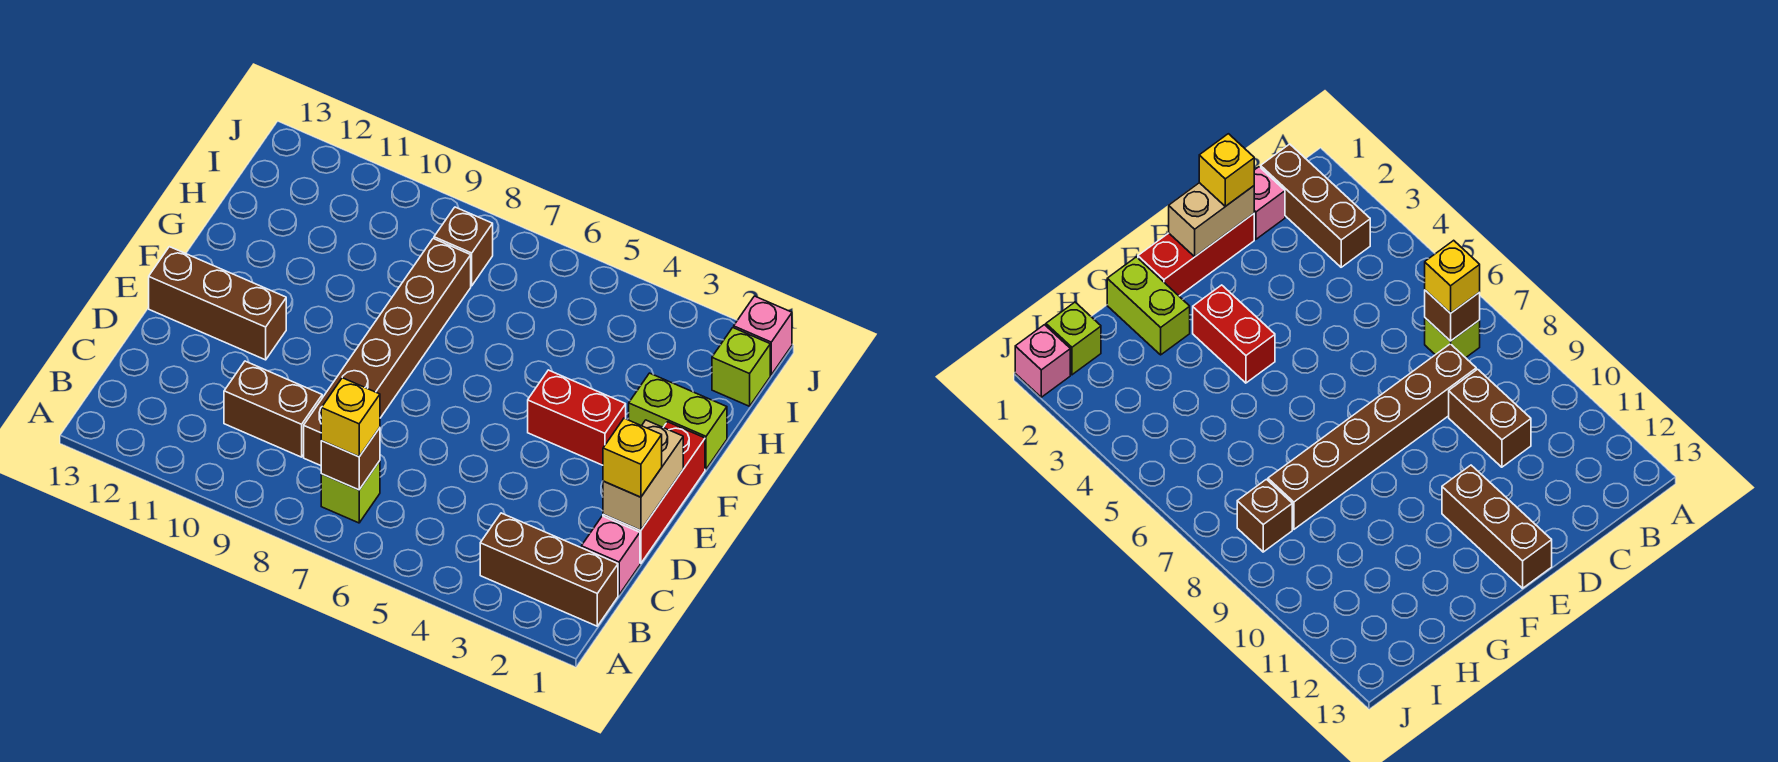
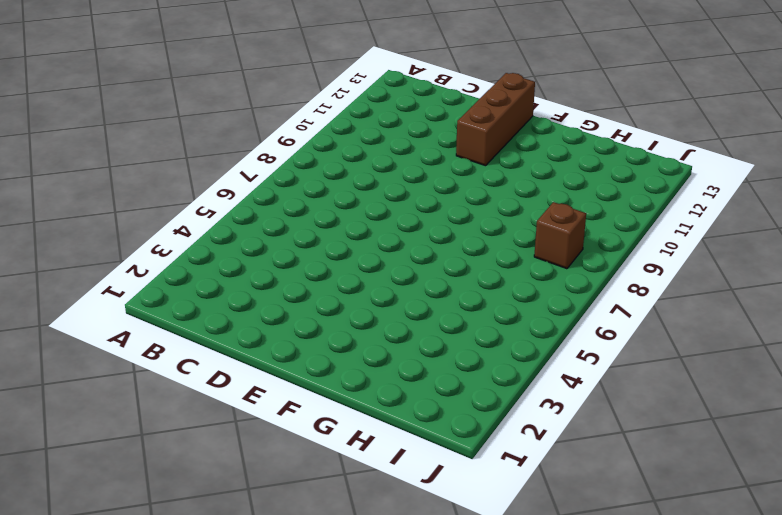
none -> brown brick B1:B3 level 1
none -> lime brick B7 level 1
none -> pink brick C1 level 1

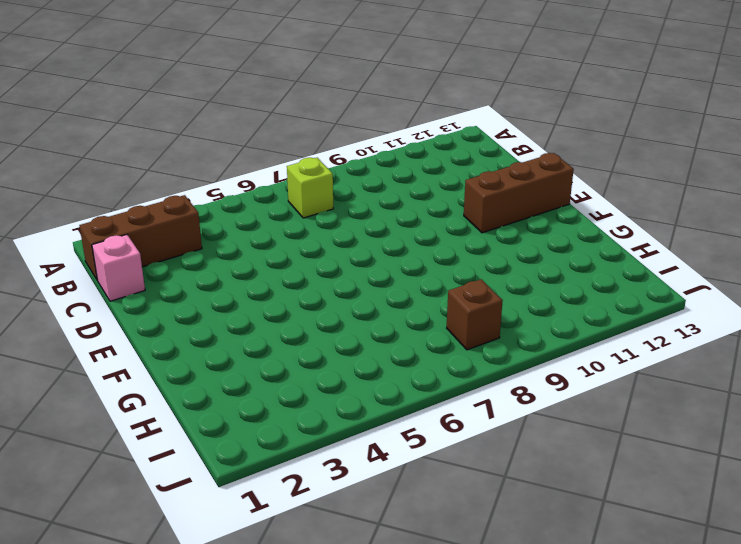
none -> brown brick C8:H8 level 1
none -> brown brick C9:C10 level 1
none -> red brick D1:F1 level 1

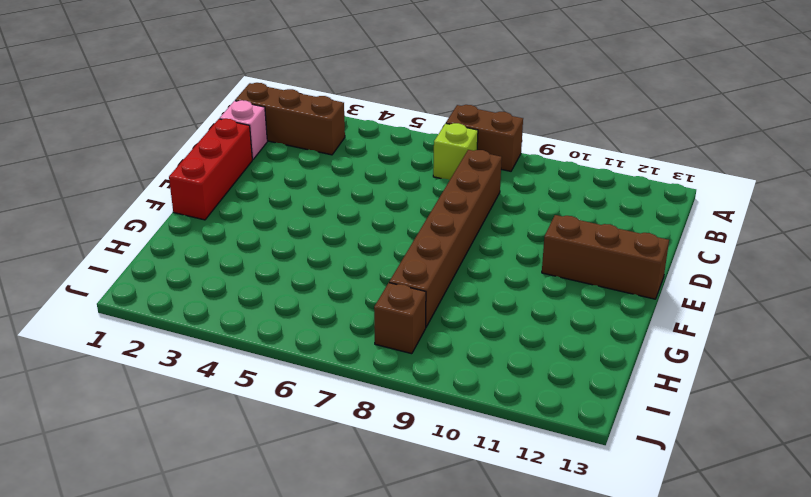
brown brick A7:A8 level 1 -> brown brick C9:C10 level 1
none -> red brick F3:F4 level 1
none -> lime brick G1:G2 level 1
none -> lime brick I1 level 1

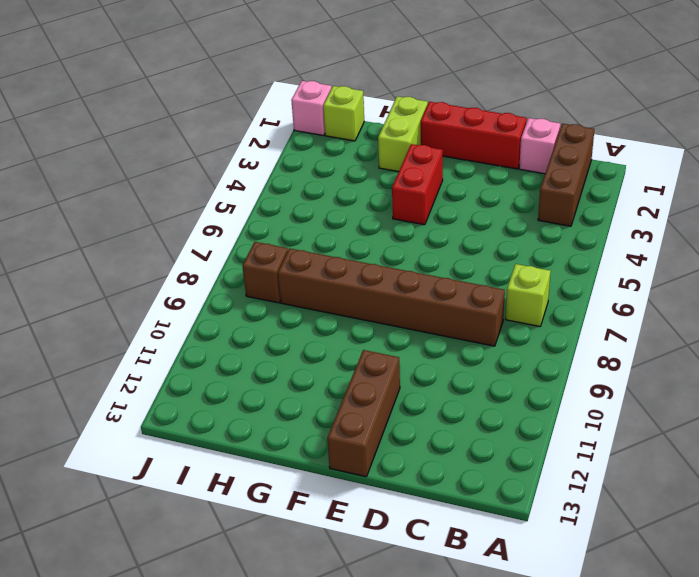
none -> brown brick C9:C10 level 1
none -> brown brick B7 level 2
none -> tan brick D1:E1 level 2

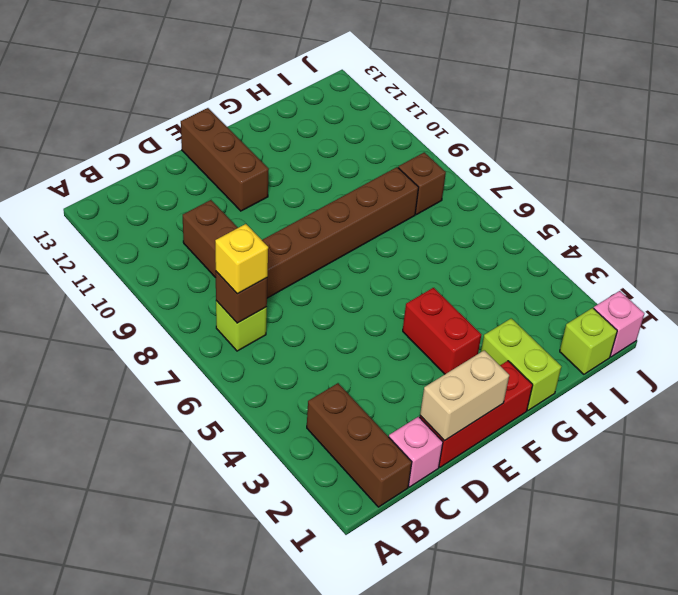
none -> yellow brick D1 level 3

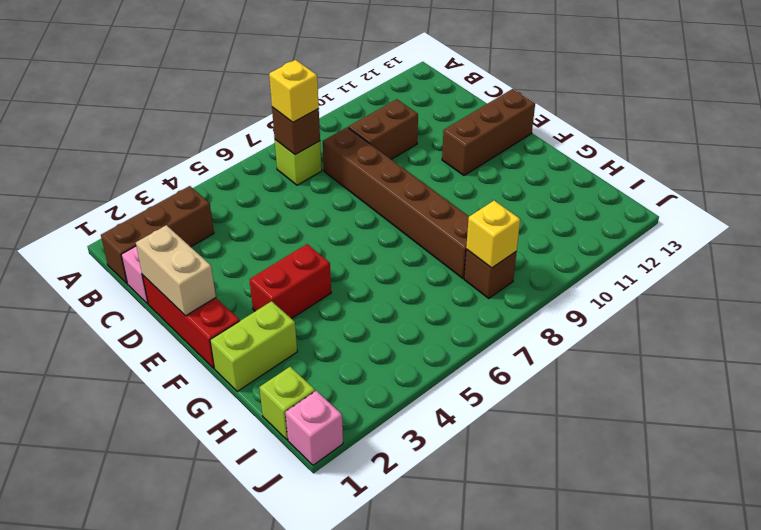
yellow brick I8 level 2 -> yellow brick D1 level 3

